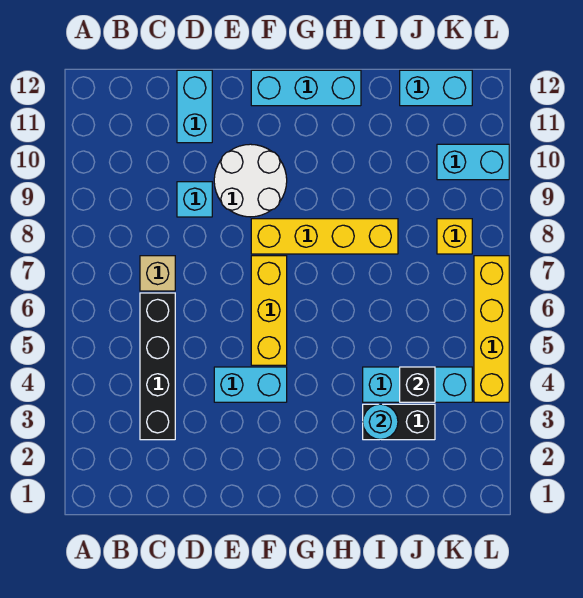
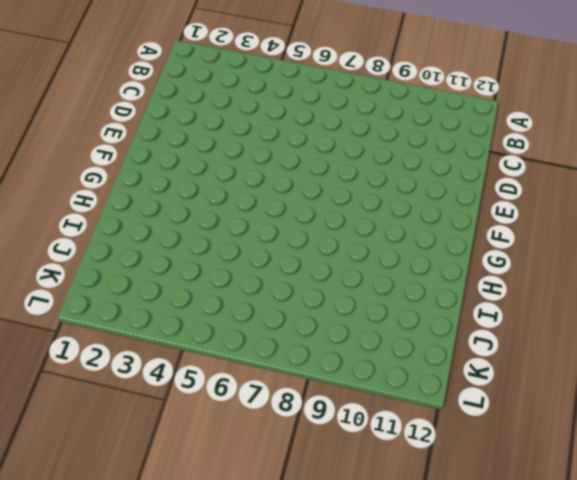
none -> black brick C3:C6 level 1
none -> tan brick C7 level 1
none -> cyan brick D9 level 1

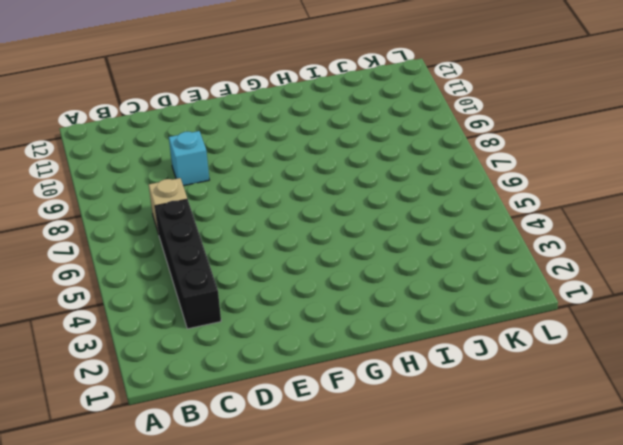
none -> cyan brick D11:D12 level 1
none -> cyan brick E4:F4 level 1
none -> white round brick E9:F10 level 1

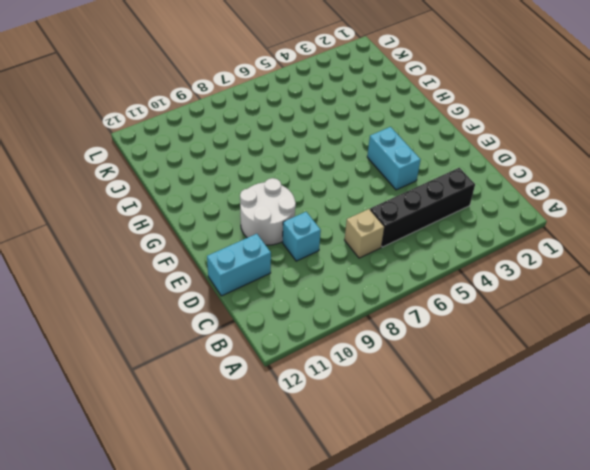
none -> yellow brick F5:F7 level 1
none -> yellow brick F8:I8 level 1
none -> cyan brick F12:H12 level 1

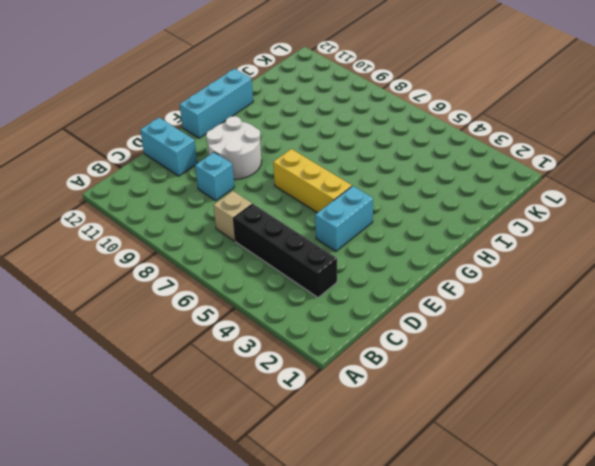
none -> yellow brick F8:I8 level 1
none -> black brick I3:J3 level 1
none -> cyan brick I4:K4 level 1

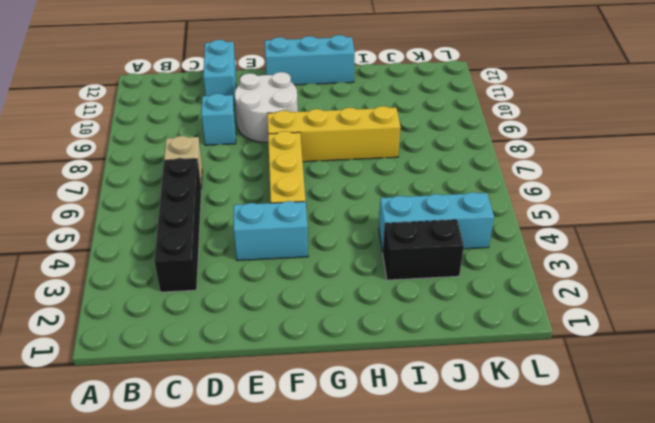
none -> cyan brick J12:K12 level 1
none -> yellow brick K8 level 1
none -> cyan brick K10:L10 level 1

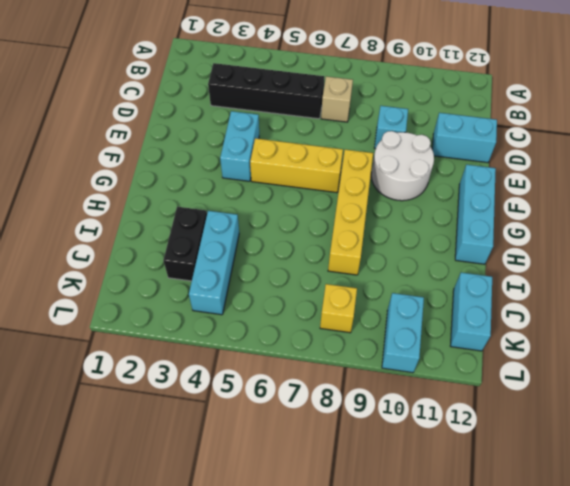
none -> yellow brick L4:L7 level 1
none -> cyan round brick I3 level 2
none -> black brick J4 level 2

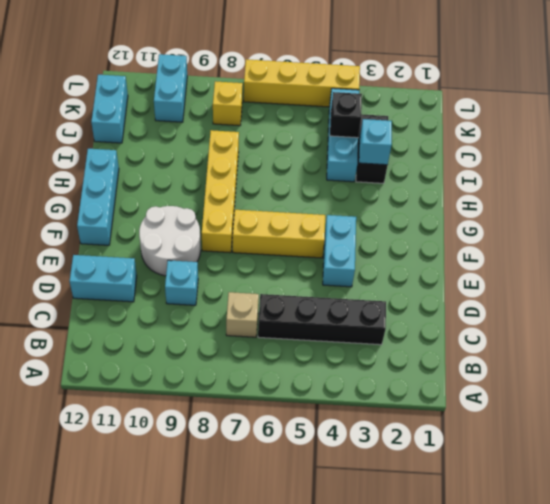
cyan brick I3 level 2 -> cyan round brick I3 level 2

